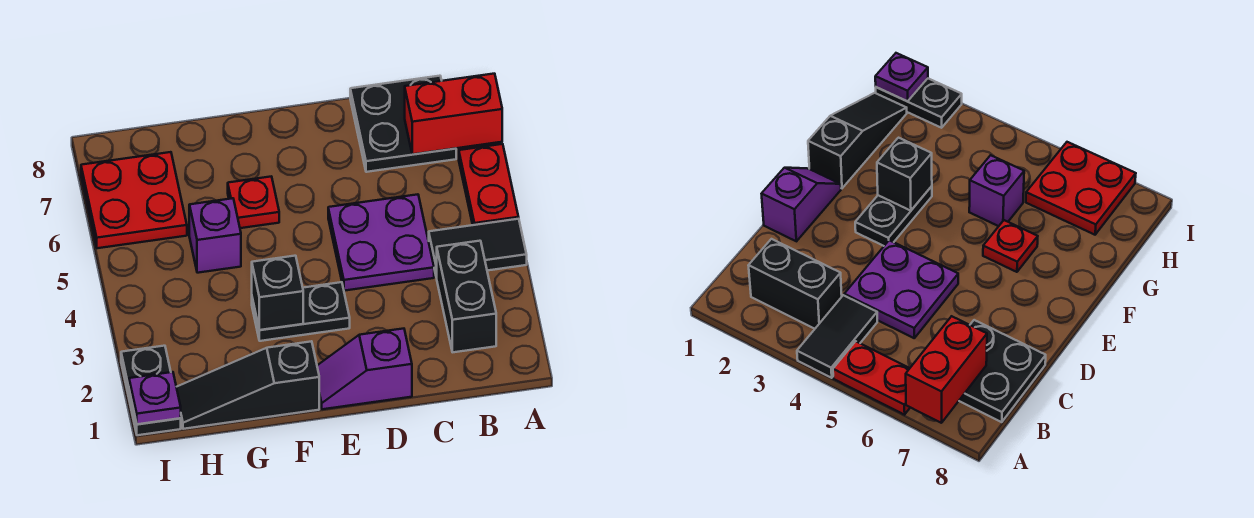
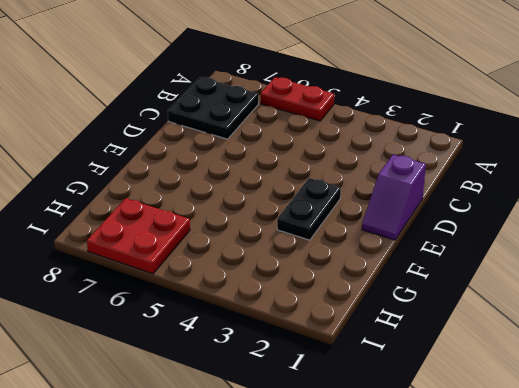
none -> black tile A4:B4 level 1
none -> black brick B2:B3 level 1
none -> purple plate C4:D5 level 1

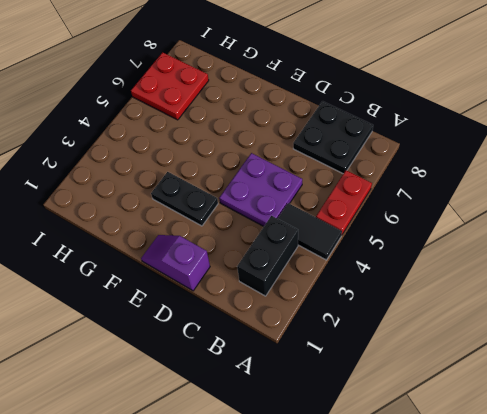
none -> black slope F1:H1 level 1 top F
none -> red plate F6 level 1
none -> purple brick G5 level 1

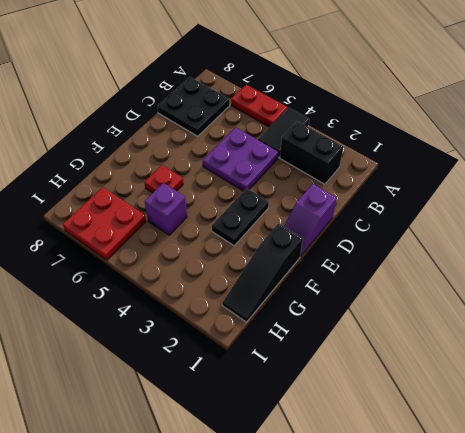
none -> black plate I1:I2 level 1
none -> red brick A7:B7 level 2
none -> black brick F3 level 2

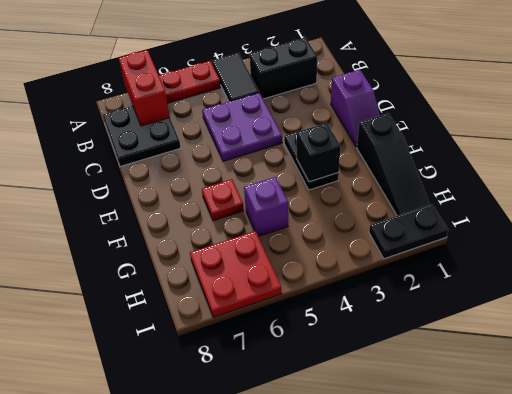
none -> purple plate I1 level 2

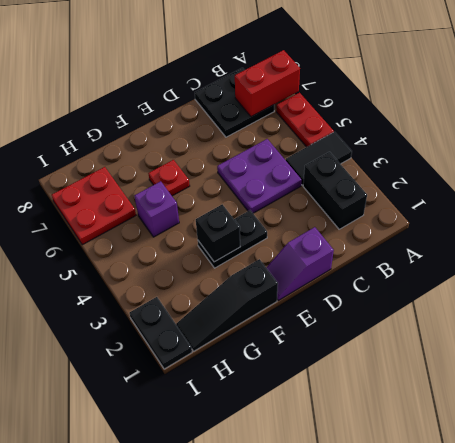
none -> purple plate I1 level 2

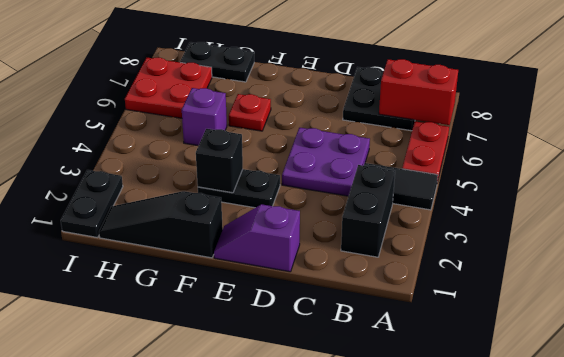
black plate G8:H8 level 1 -> none
none -> purple plate I1 level 2

